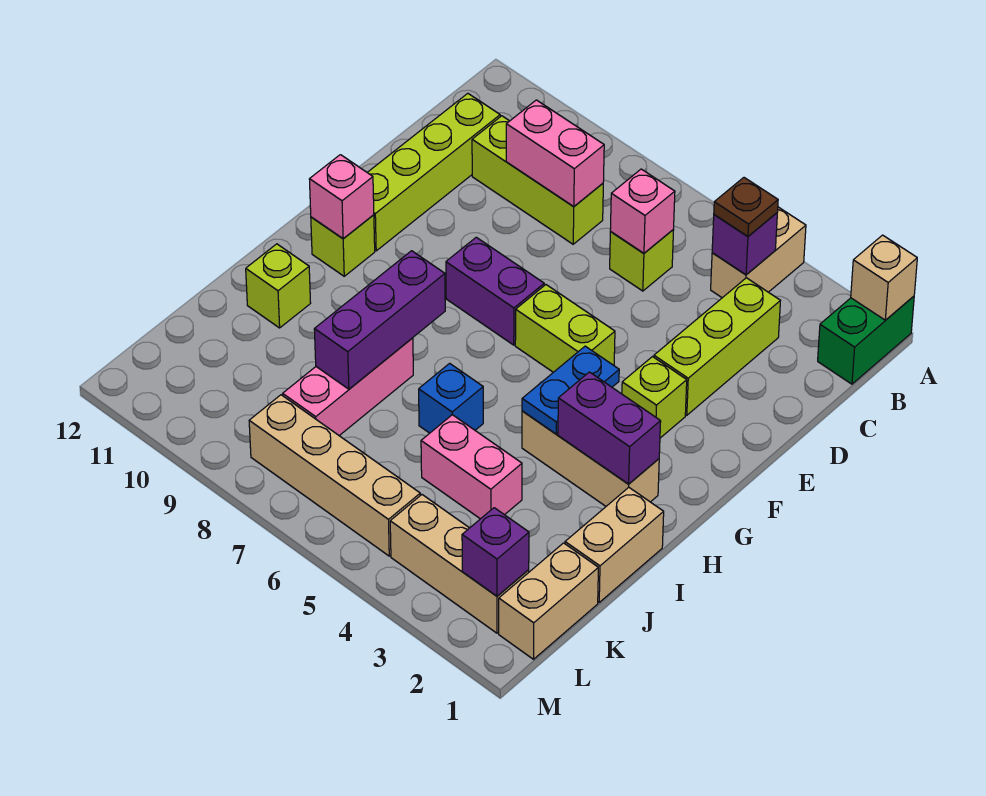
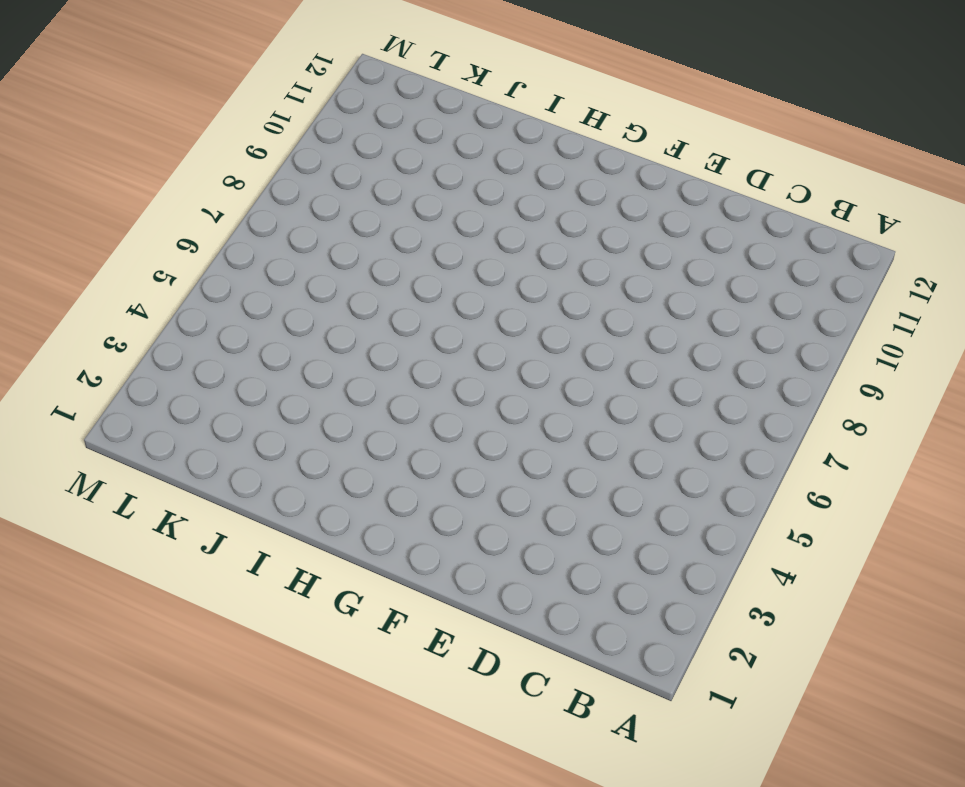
none -> green brick A1:B1 level 1
none -> tan brick A4:B4 level 1
none -> lime brick C3:E3 level 1

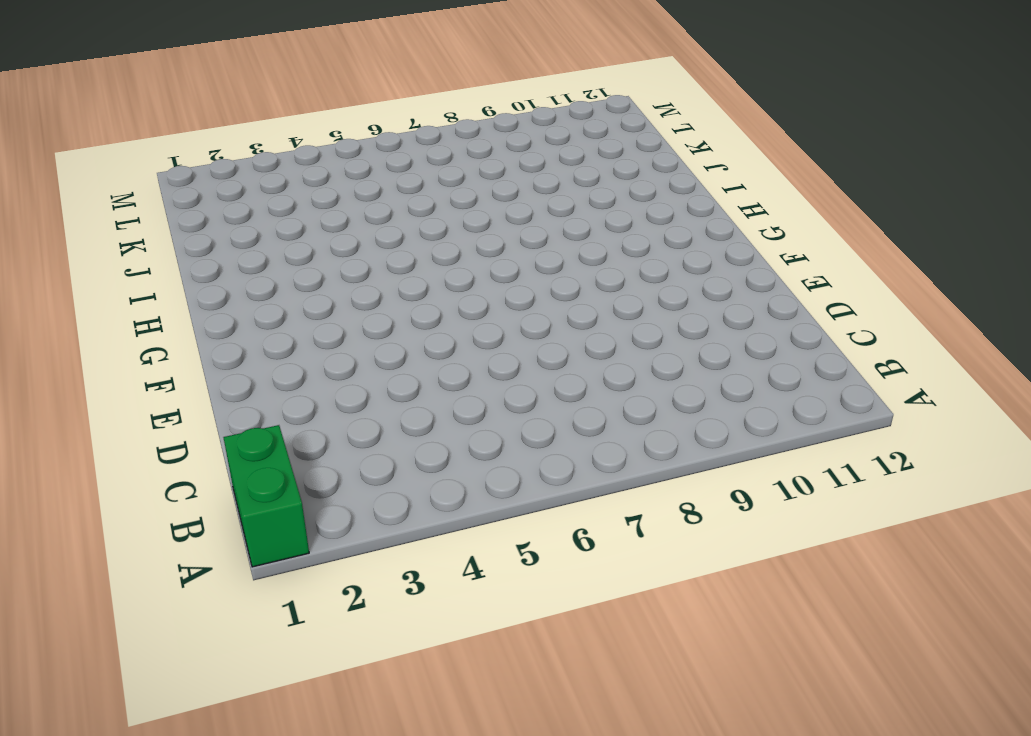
none -> tan brick A4:B4 level 1
none -> lime brick C3:E3 level 1
none -> lime brick C6 level 1

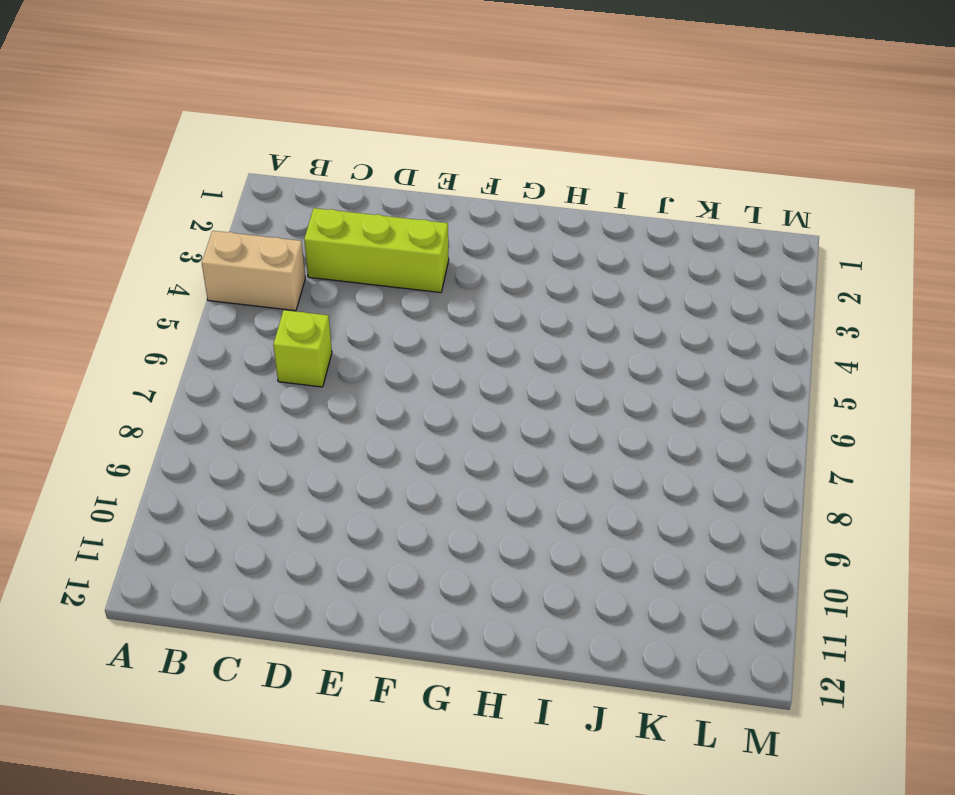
none -> green brick A1:B1 level 1
none -> lime brick C8:C10 level 1
none -> lime brick C11:F11 level 1

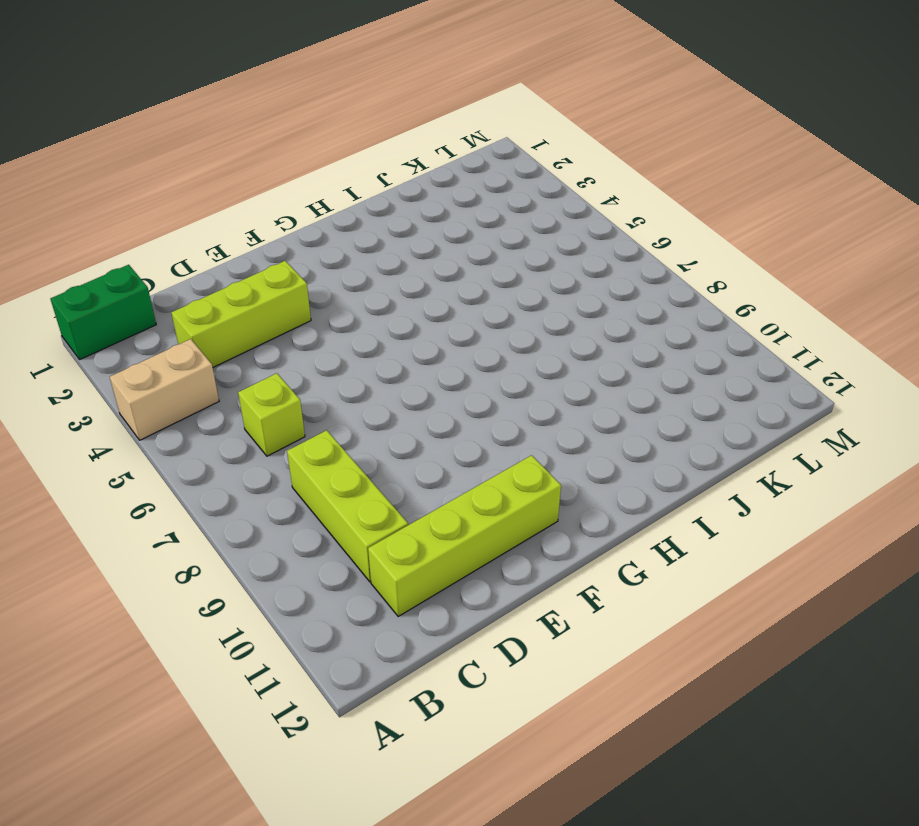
none -> lime brick F3 level 1
none -> lime brick F5:F6 level 1
none -> purple brick F7:F8 level 1

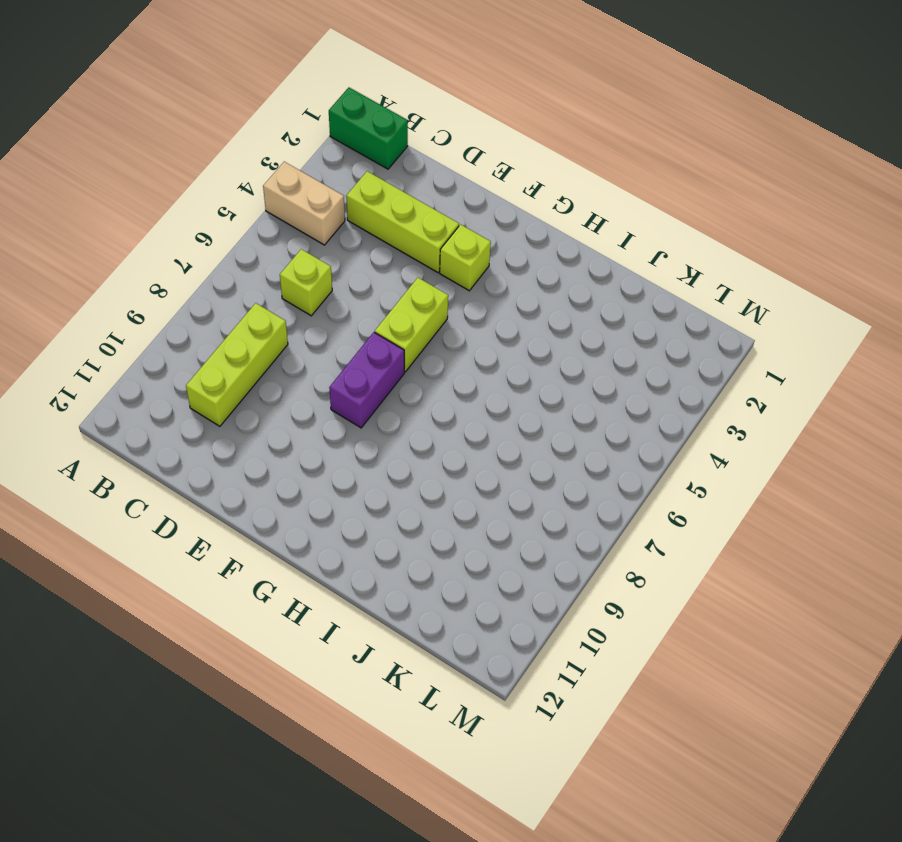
none -> lime brick C11:F11 level 1
none -> lime brick G11 level 1
none -> tan brick H2:H4 level 1

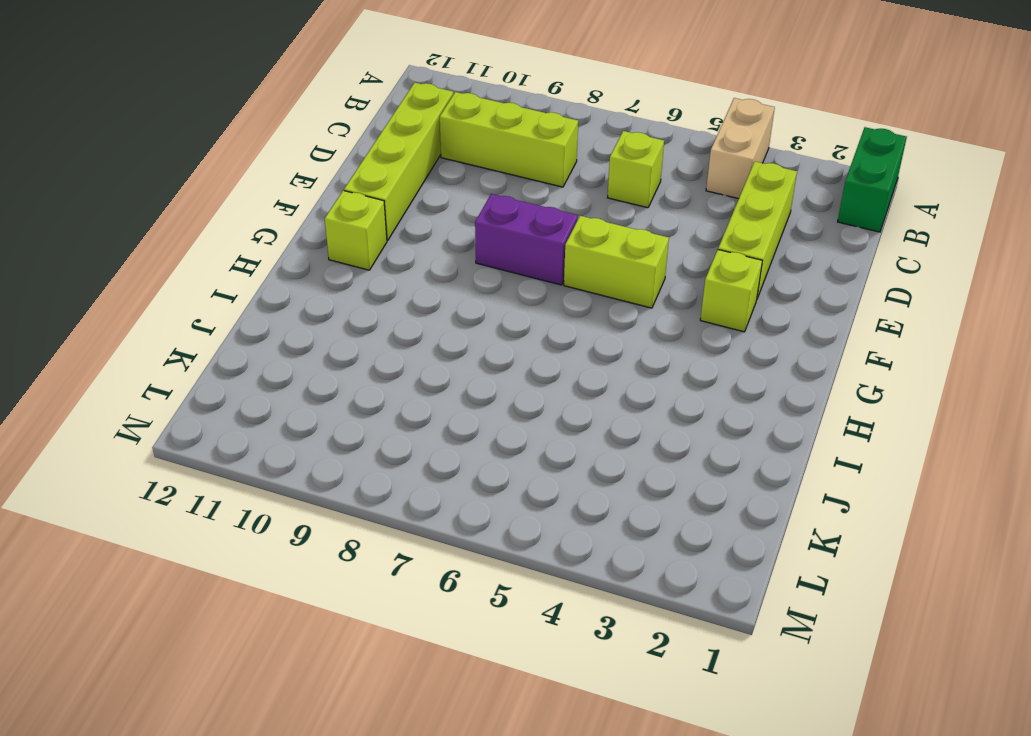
none -> tan brick H2:H4 level 1
none -> tan brick I1:J1 level 1
none -> blue brick I6 level 1

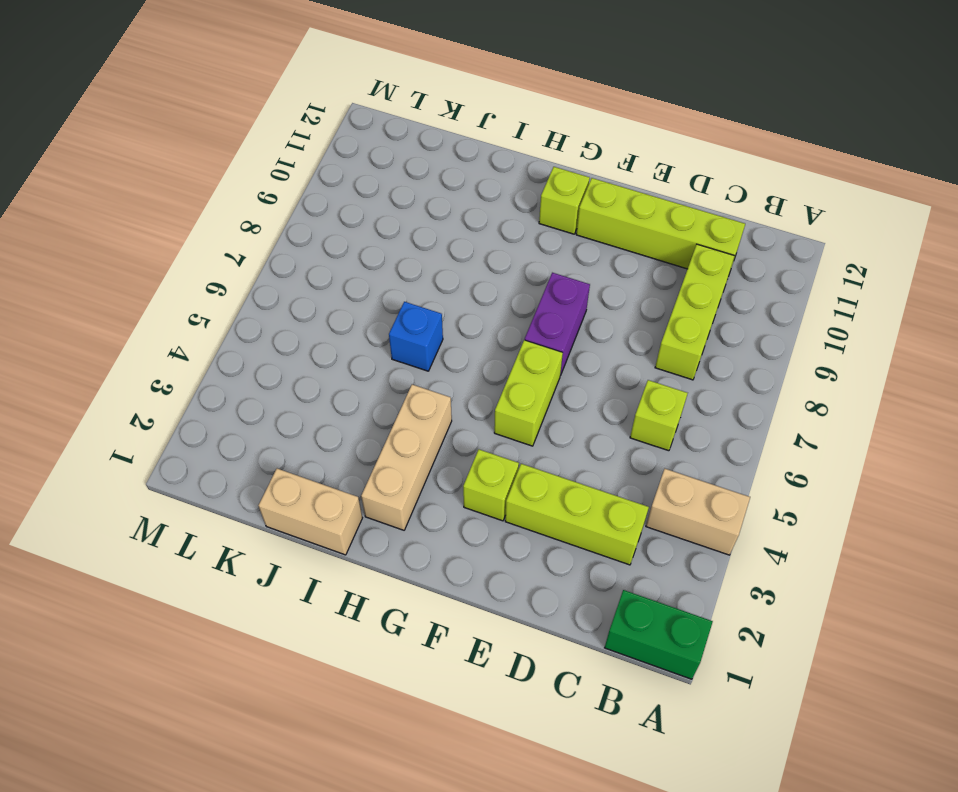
none -> pink brick I8:K8 level 1
none -> lime brick I11 level 1
none -> pink brick J4:J5 level 1

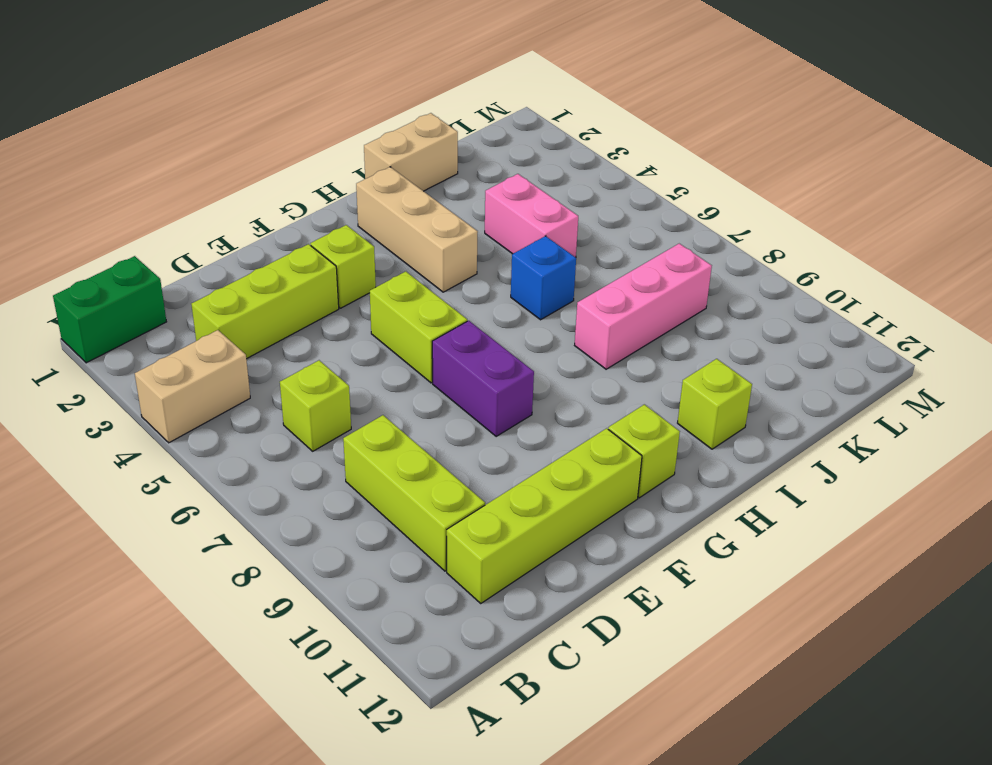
none -> tan brick K1:L1 level 1
none -> tan brick L2:L4 level 1
none -> tan brick L5:L8 level 1

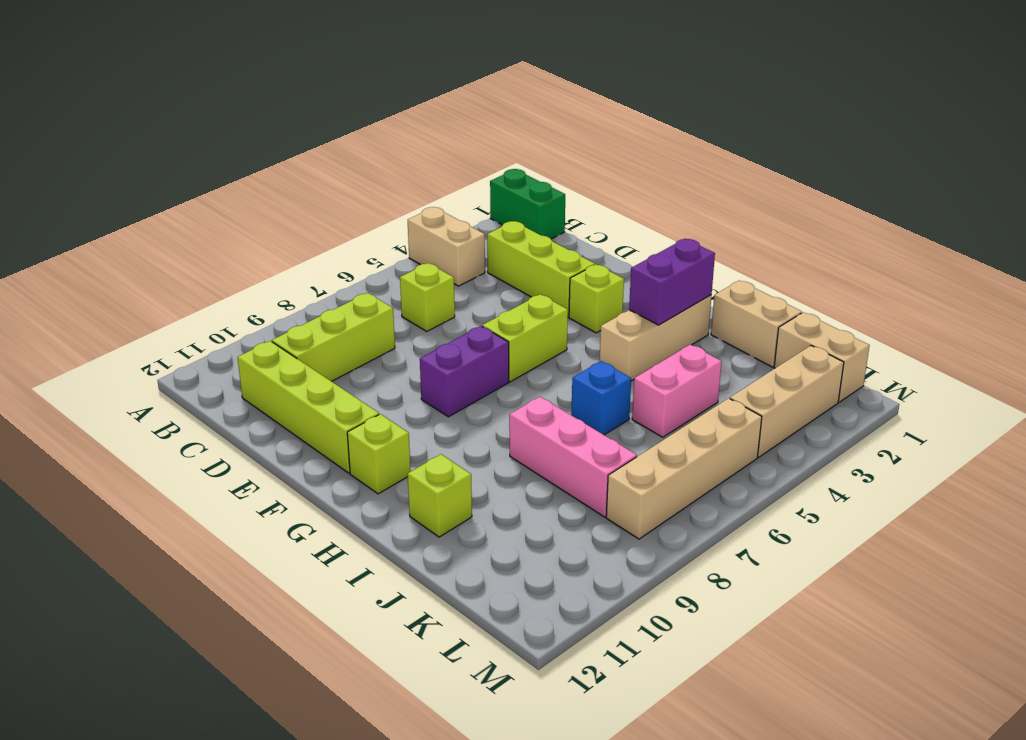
none -> tan brick A1 level 2
none -> purple brick B4 level 2
none -> pink brick C6 level 2

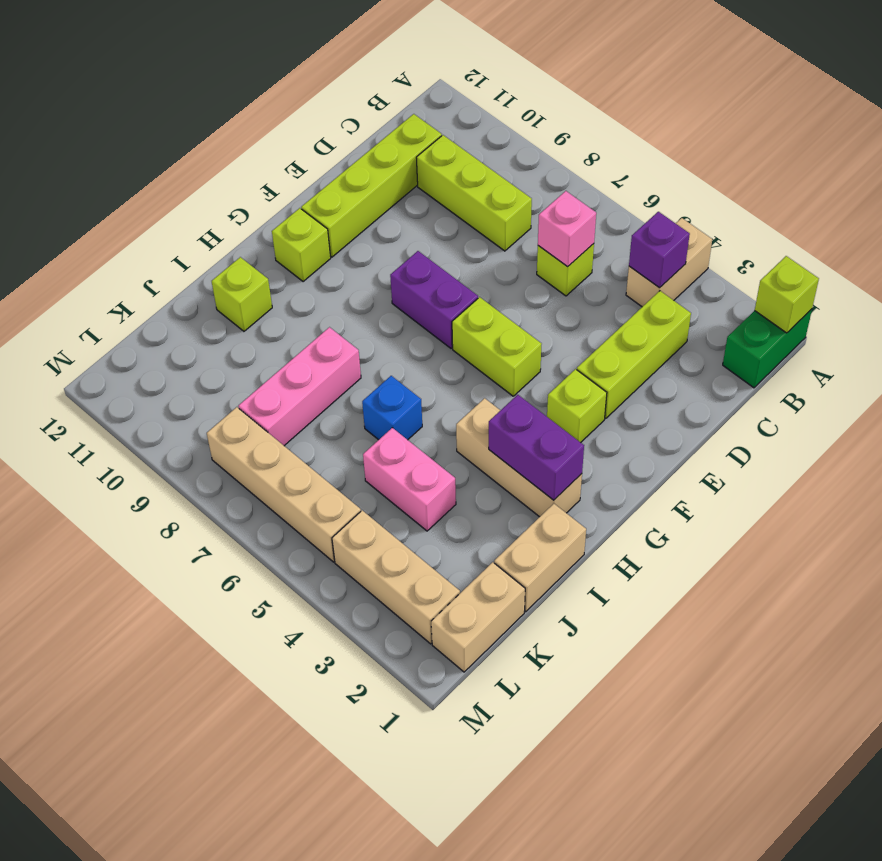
lime brick A1 level 2 -> tan brick A1 level 2
none -> pink brick C8:C9 level 2
none -> blue plate G4:H4 level 2
none -> pink brick G11 level 2

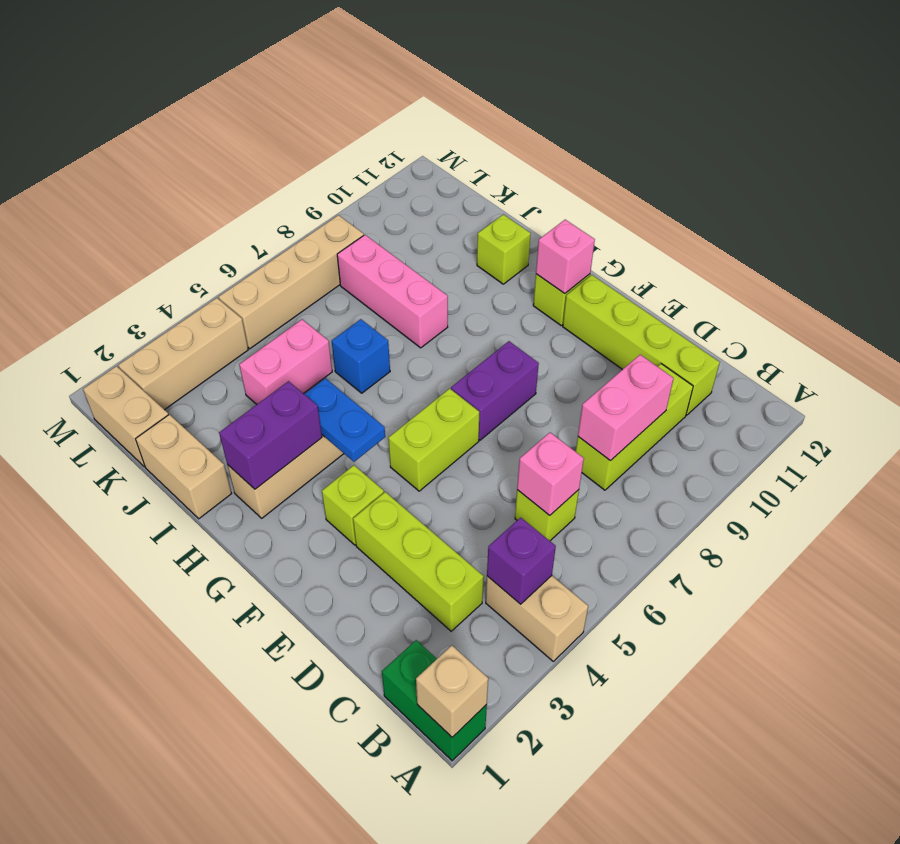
none -> purple brick H8:J8 level 2
none -> purple brick L2 level 2
none -> brown plate B4 level 3

